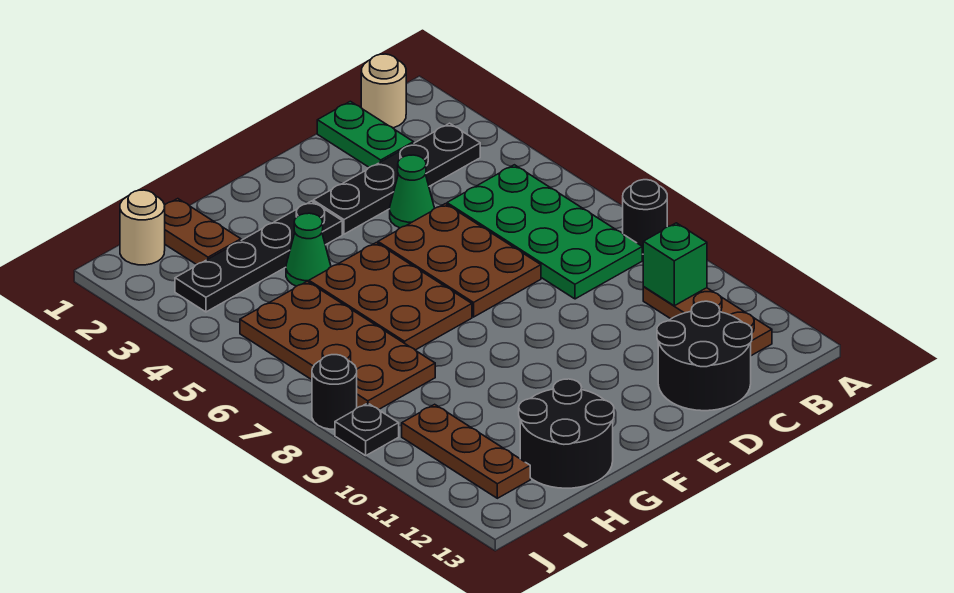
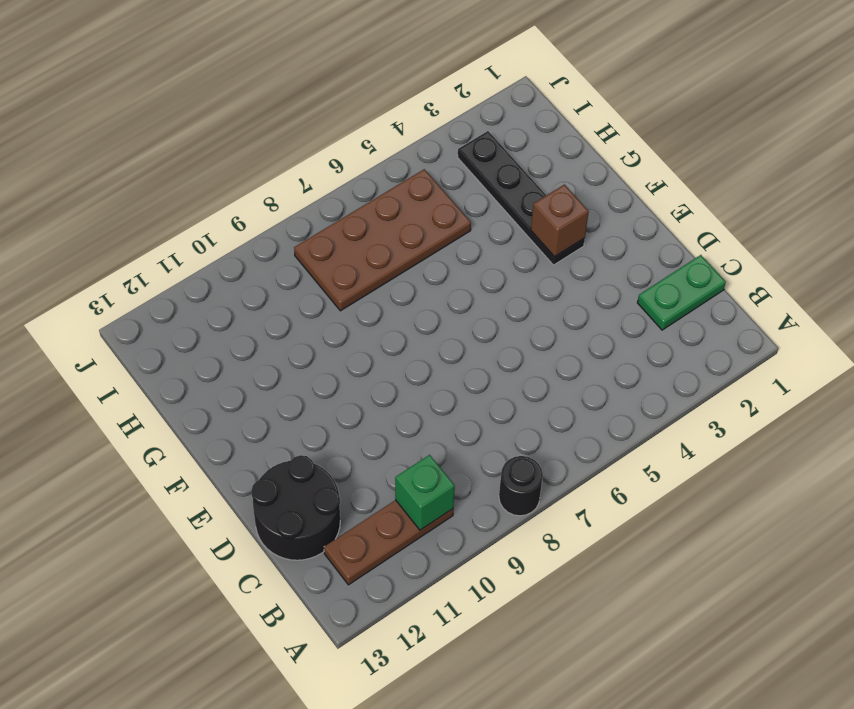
brown brick F3 level 2 -> none
none -> tan round brick B1 level 1
none -> black plate B3:E3 level 1
none -> green plate B5:C8 level 1

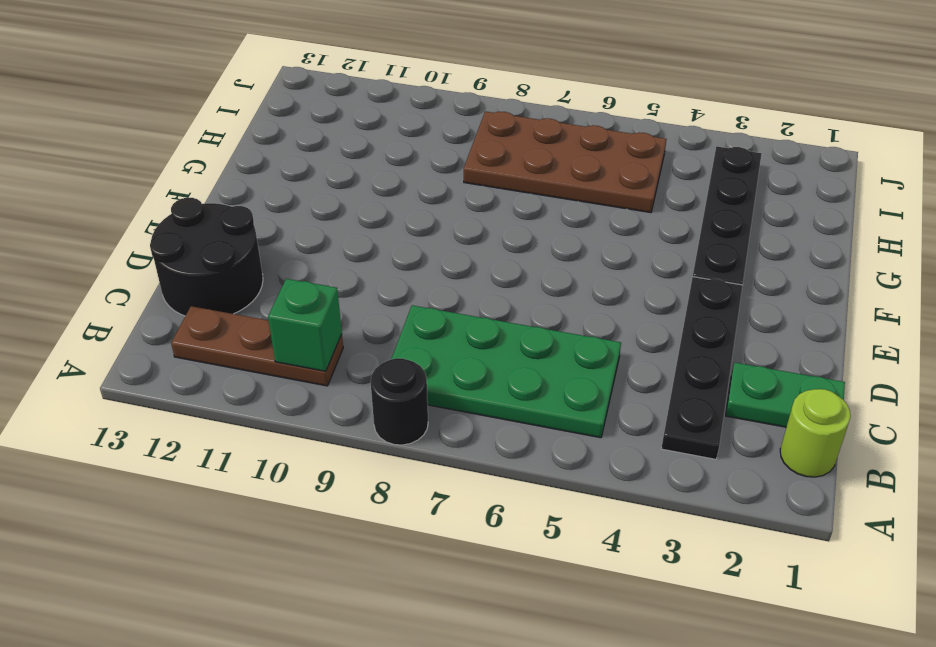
lime round brick B1 level 1 -> tan round brick B1 level 1
none -> green cone D4 level 1
none -> brown plate D5:E7 level 1
none -> brown plate F5:G7 level 1

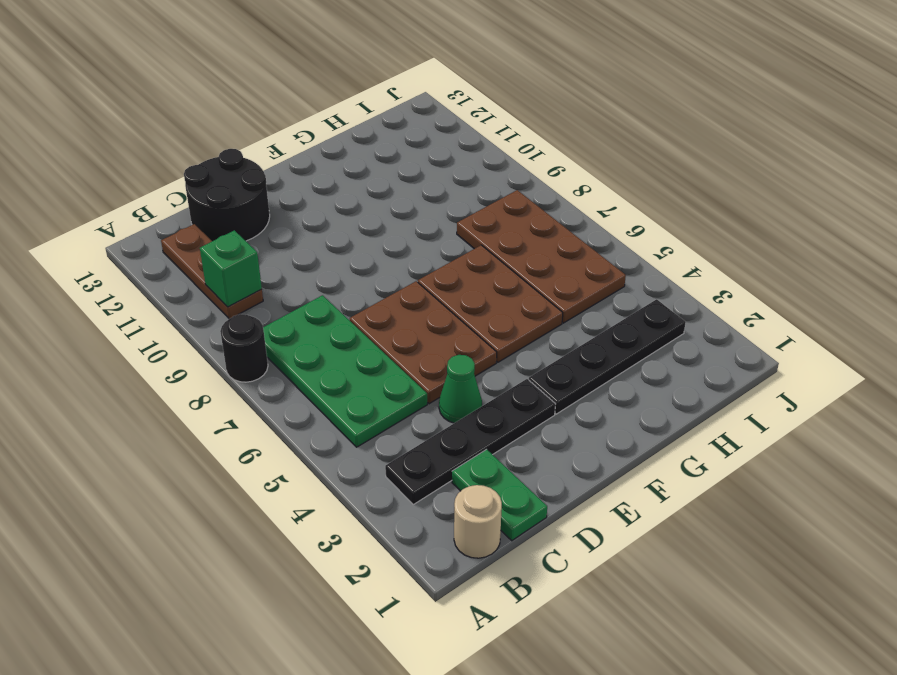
none -> green cone G4 level 1
none -> black round brick G12:H13 level 1
none -> brown plate H1:H2 level 1

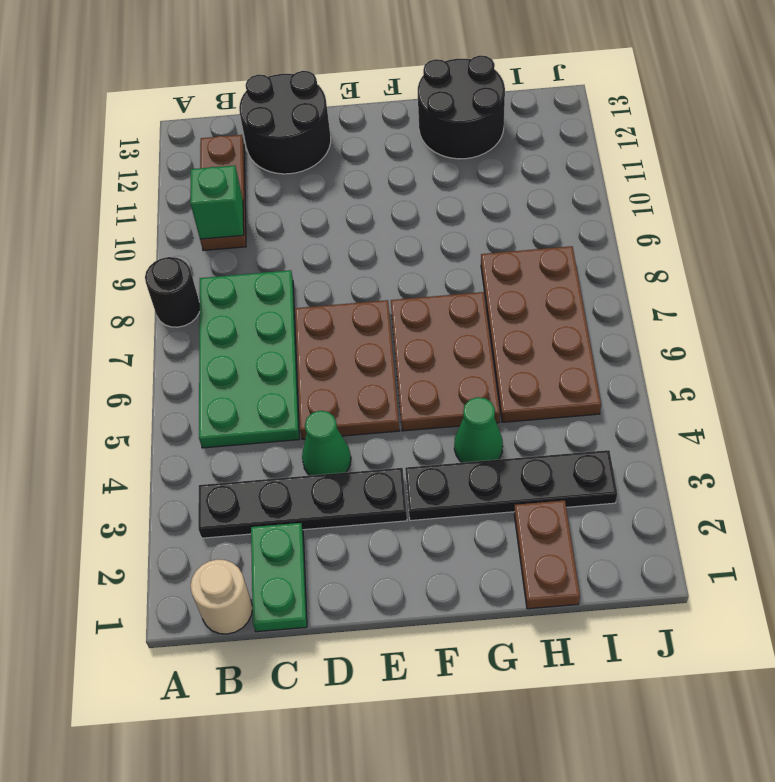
none -> tan round brick I1 level 1
none -> brown plate I10:I12 level 1
none -> black round brick J8 level 1

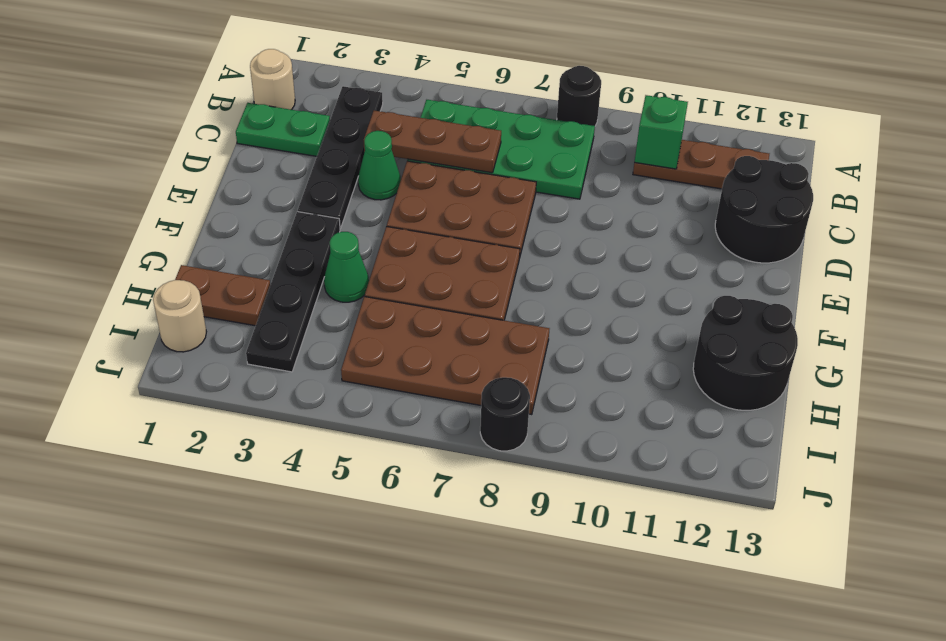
brown plate C4:C6 level 2 -> brown plate I10:I12 level 1
none -> black plate J9 level 1

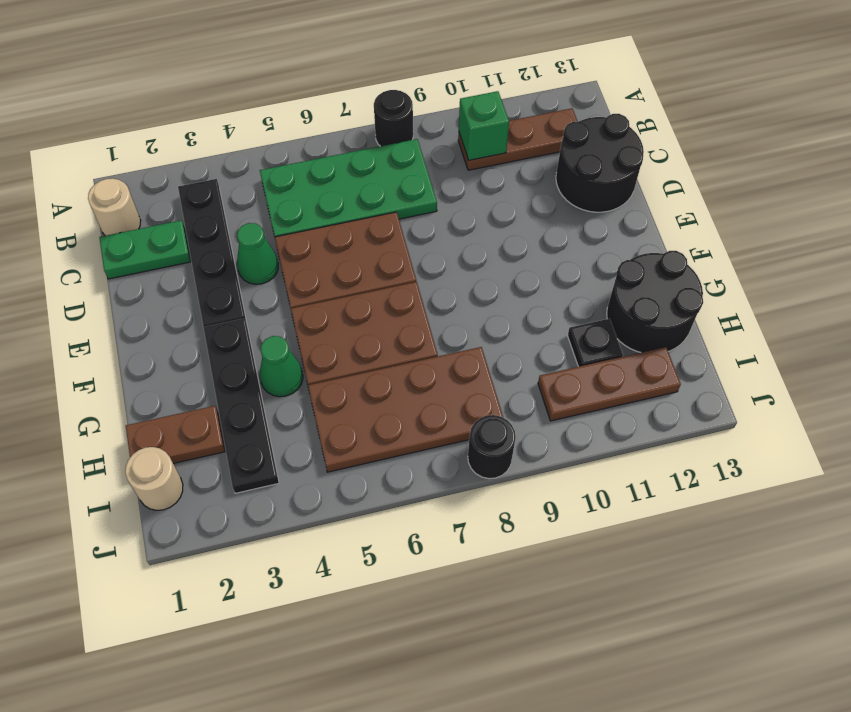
black plate H11 level 1 -> black plate J9 level 1

